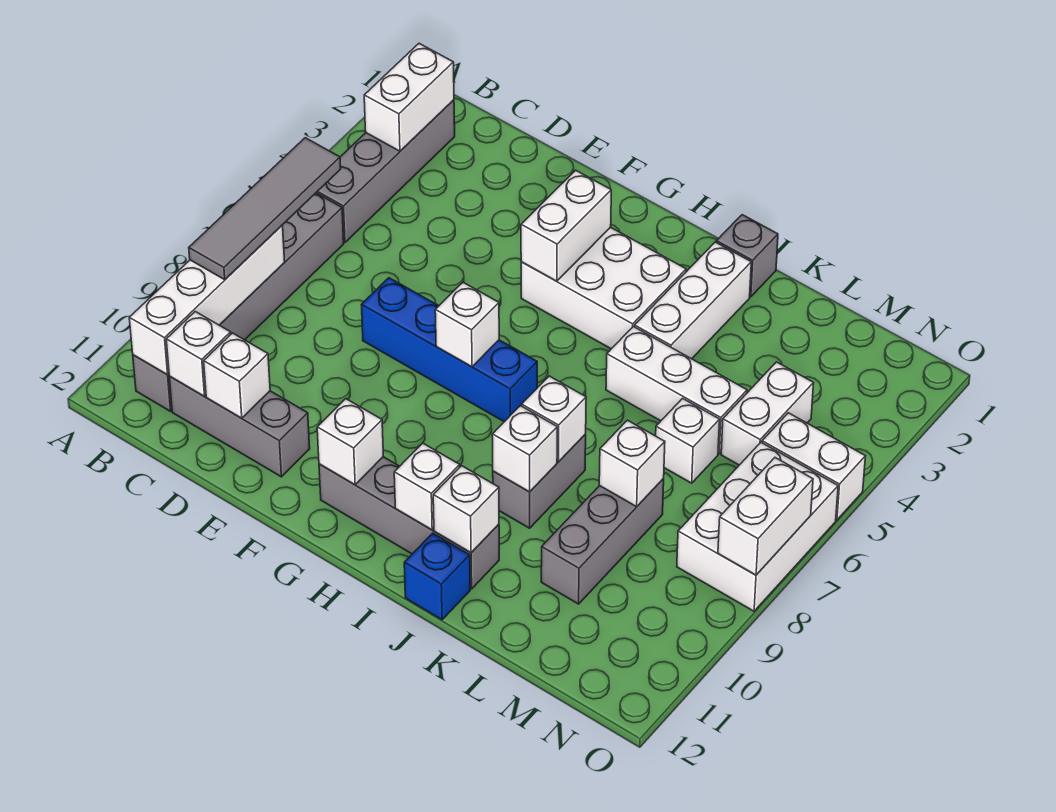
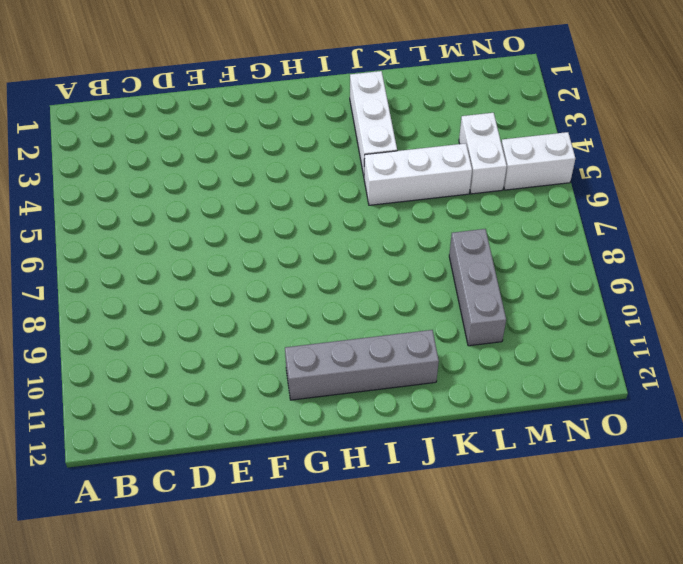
none -> grey brick B2:B5 level 1
none -> grey brick B6:B11 level 1
none -> grey brick C11:E11 level 1
none -> blue brick E7:H7 level 1

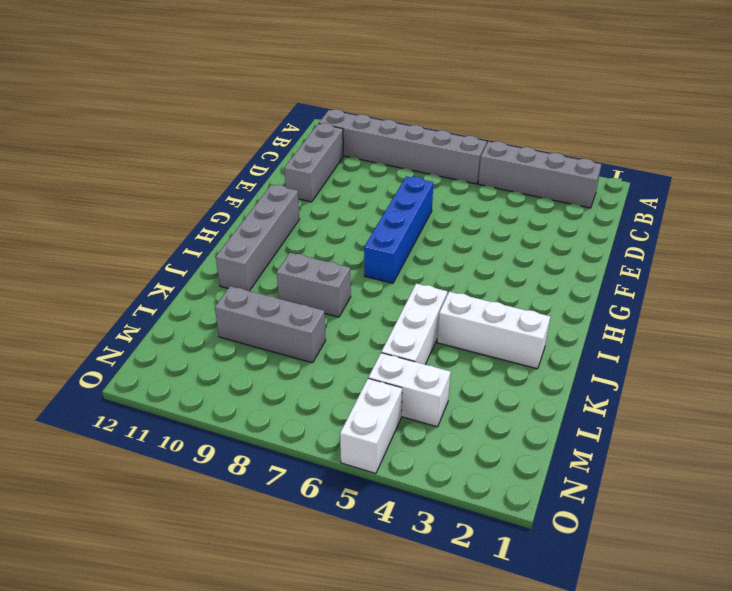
none -> white brick G3:I4 level 1
none -> grey brick J1 level 1
none -> blue brick J12 level 1
none -> white brick L6 level 1

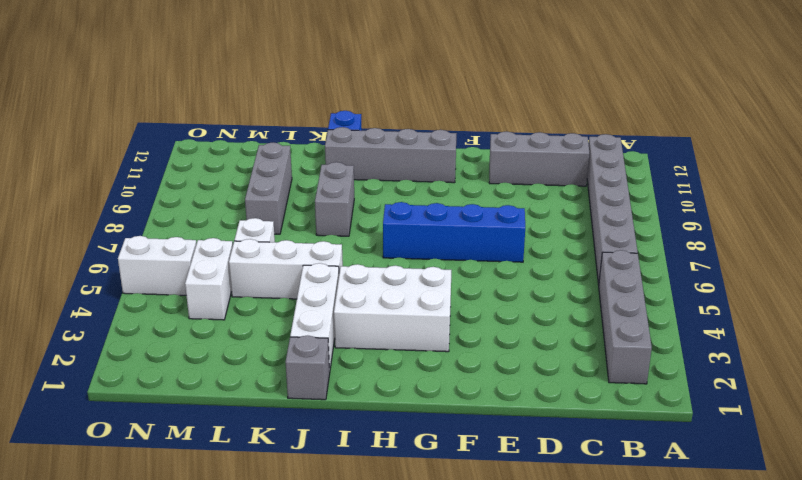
none -> white brick N6:O8 level 1
none -> white brick B2:B3 level 2
none -> white brick B8:B11 level 2
none -> white brick C11 level 2

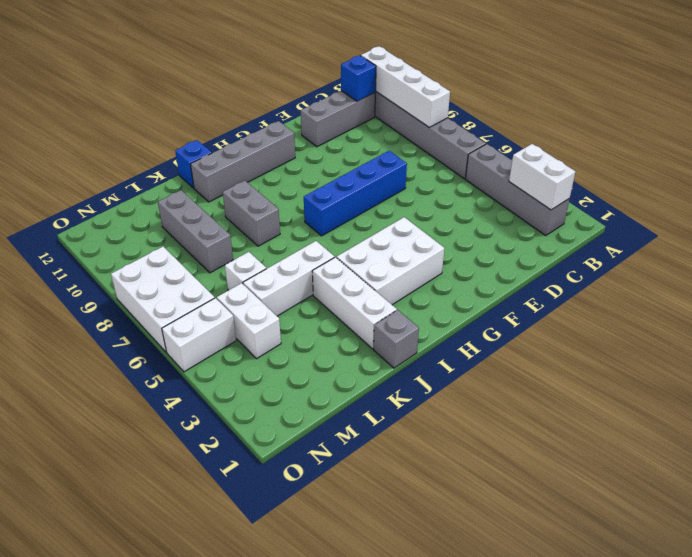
blue brick C11 level 2 -> white brick C11 level 2
none -> white brick D11 level 2
none -> white brick G3:G4 level 2
none -> white brick G7 level 2
none -> white brick G11 level 2

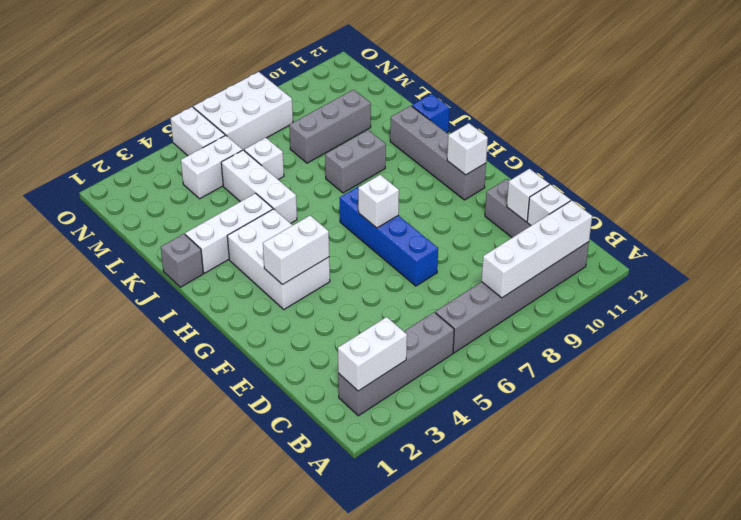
none -> white brick I11 level 2
none -> white brick J8 level 2
none -> white brick J9 level 2
none -> white brick J11 level 2

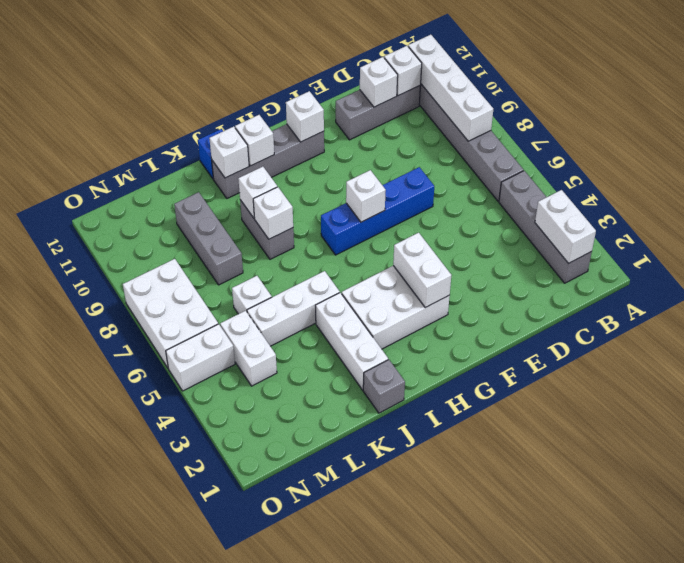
none -> white brick L8 level 2
none -> white brick O7:O8 level 2
none -> grey tile B6:B9 level 3

